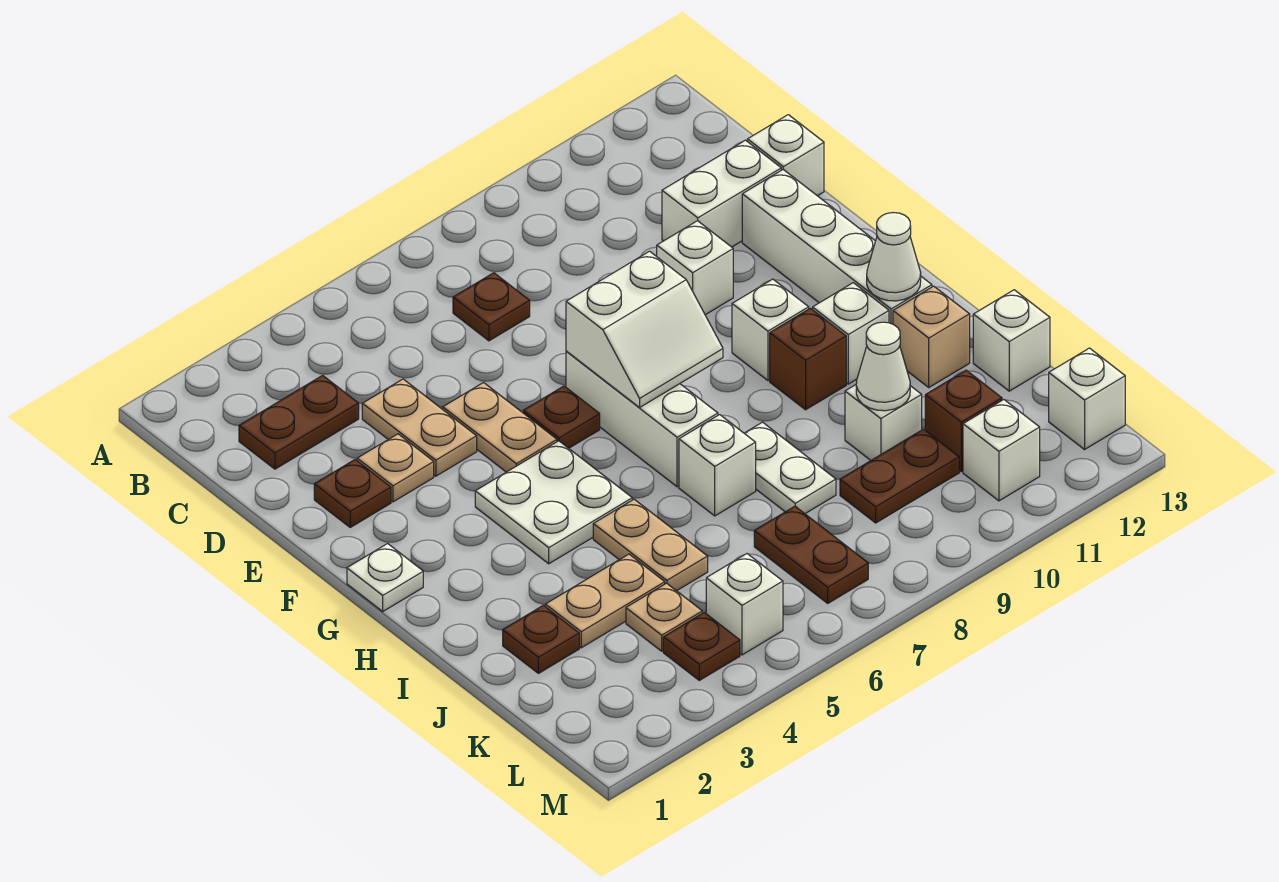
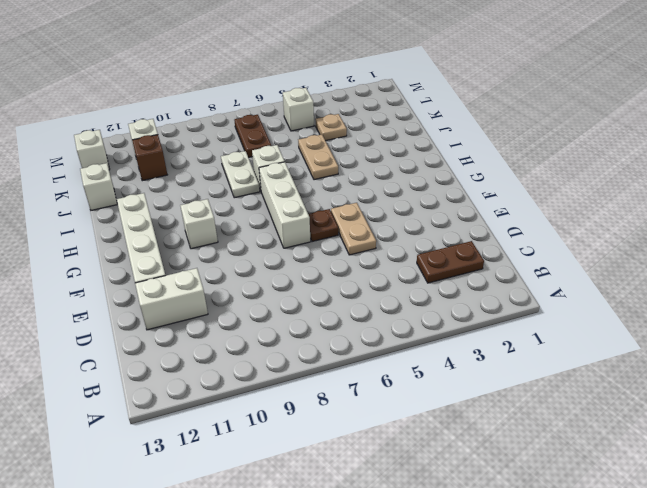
none -> brown plate C7 level 1
none -> tan plate D4:E4 level 1
none -> white brick D13 level 1
none -> brown plate E2 level 1

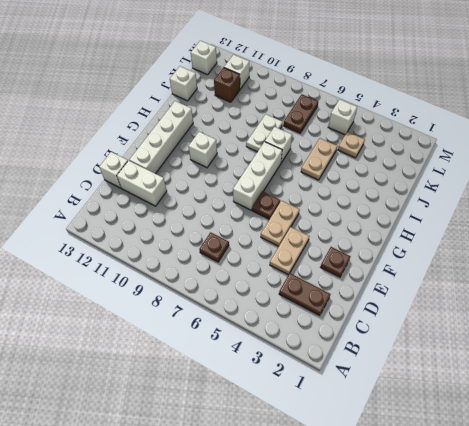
none -> tan plate E3 level 1
none -> white brick E10 level 1
none -> white plate G1 level 1
none -> white plate G4:H5 level 1

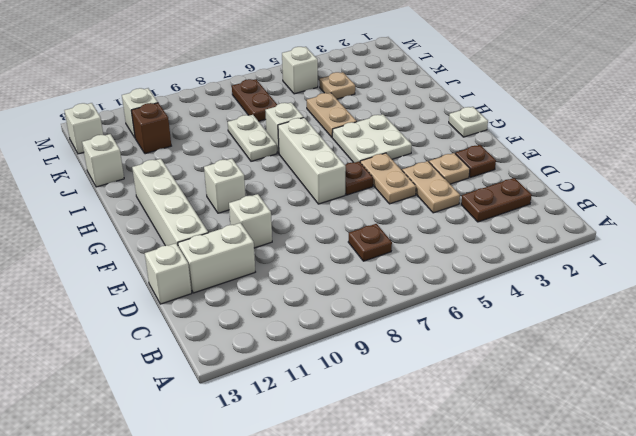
none -> brown brick H10 level 1
none -> white brick H11 level 1
none -> tan brick I12 level 1
none -> brown plate J2 level 1

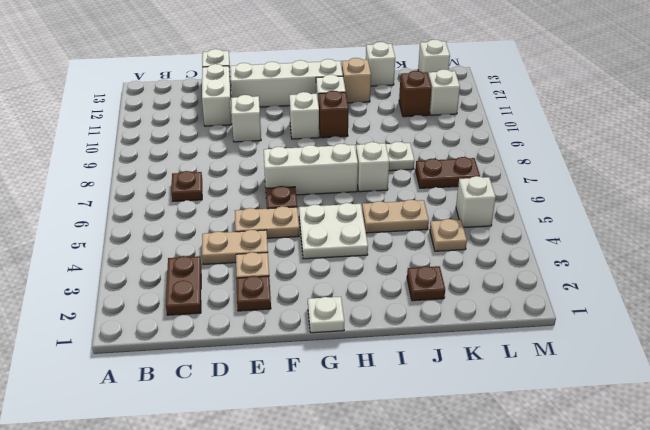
none -> tan plate J3:J4 level 1
none -> white brick J10 level 1
none -> brown plate K9:K10 level 1
none -> brown plate L4 level 1

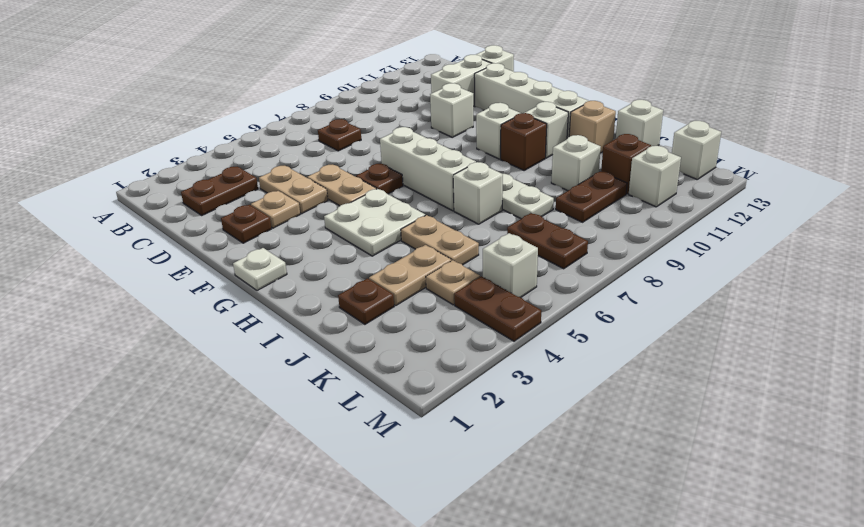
brown plate L4:M4 level 1 -> brown plate L4 level 1
none -> white slope F7:G8 level 2 top F
none -> white cone H12 level 2
none -> white cone J10 level 2

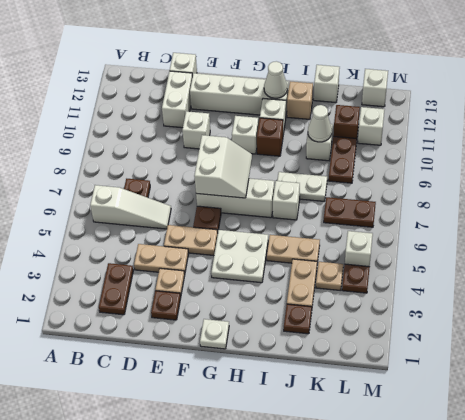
white slope B6:D6 level 1 top B -> none

